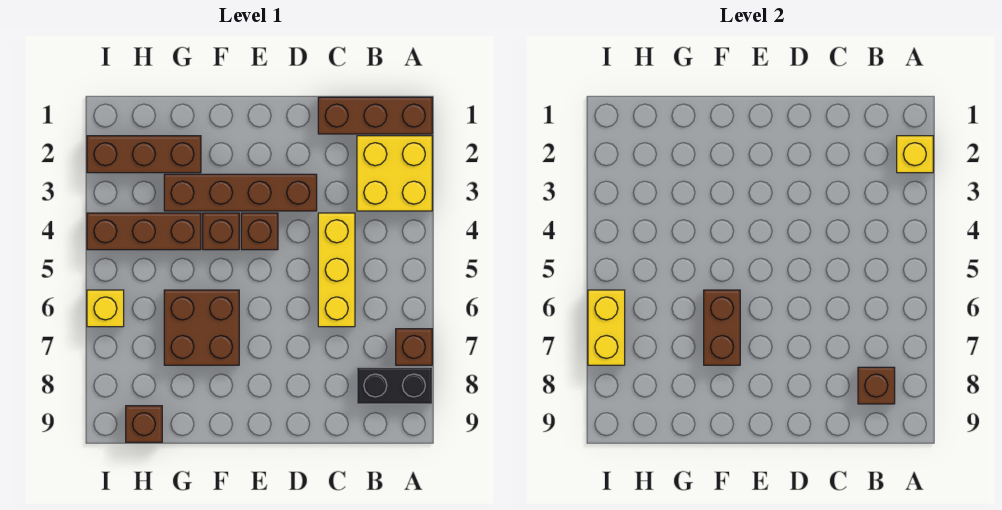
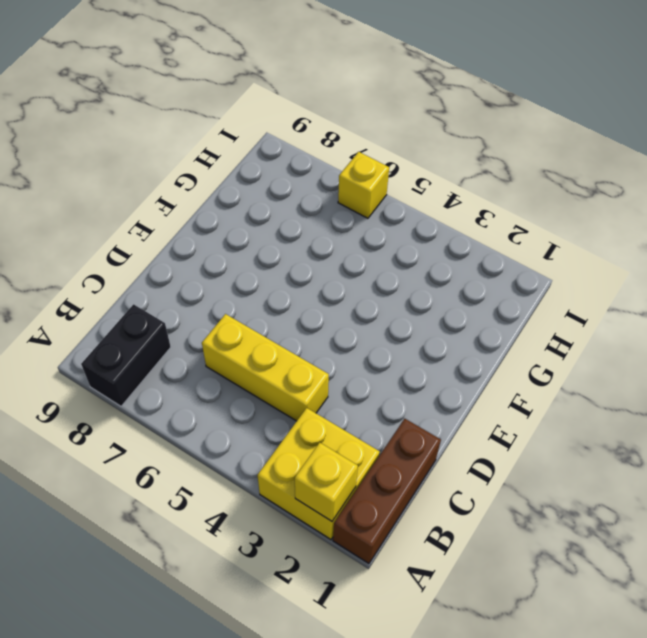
none -> brown brick A7 level 1
none -> brown brick D3:G3 level 1
none -> brown brick E4 level 1

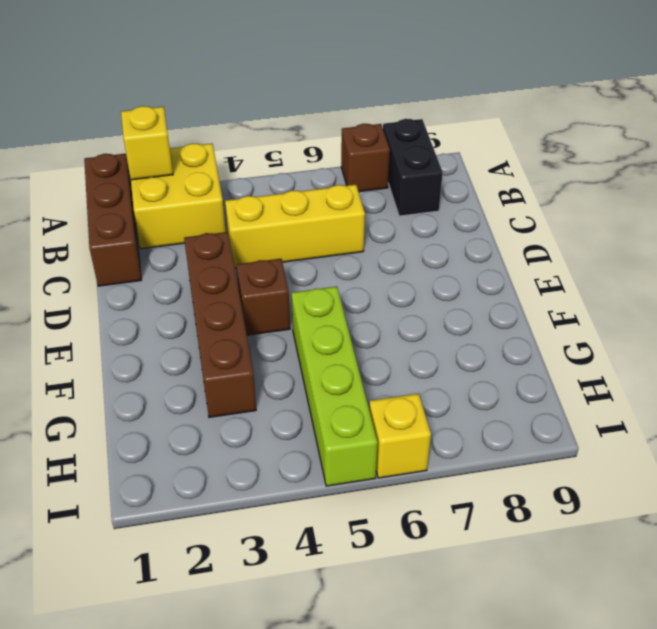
lime brick F5:I5 level 1 -> none
none -> brown brick F4 level 1
none -> brown brick F6:G7 level 1
none -> brown brick G2:I2 level 1

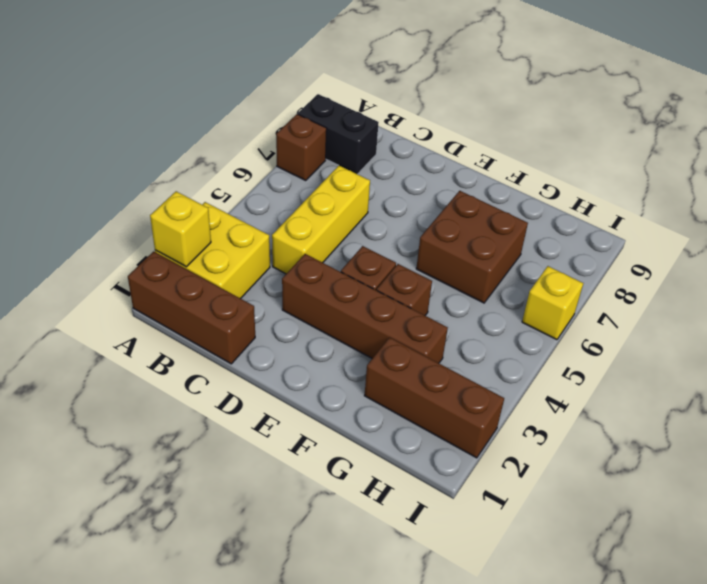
none -> brown brick G4:I4 level 1
none -> brown brick H9 level 1
none -> brown brick B8 level 2

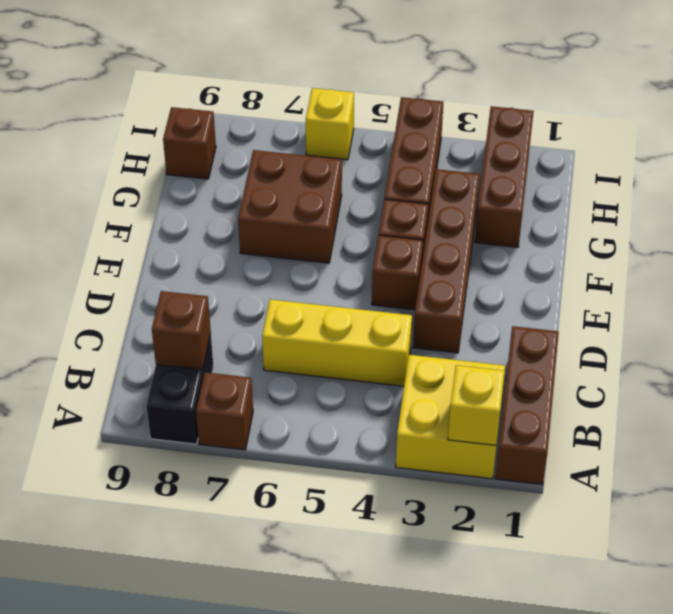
none -> brown brick F6:F7 level 2
none -> yellow brick I6:I7 level 2

